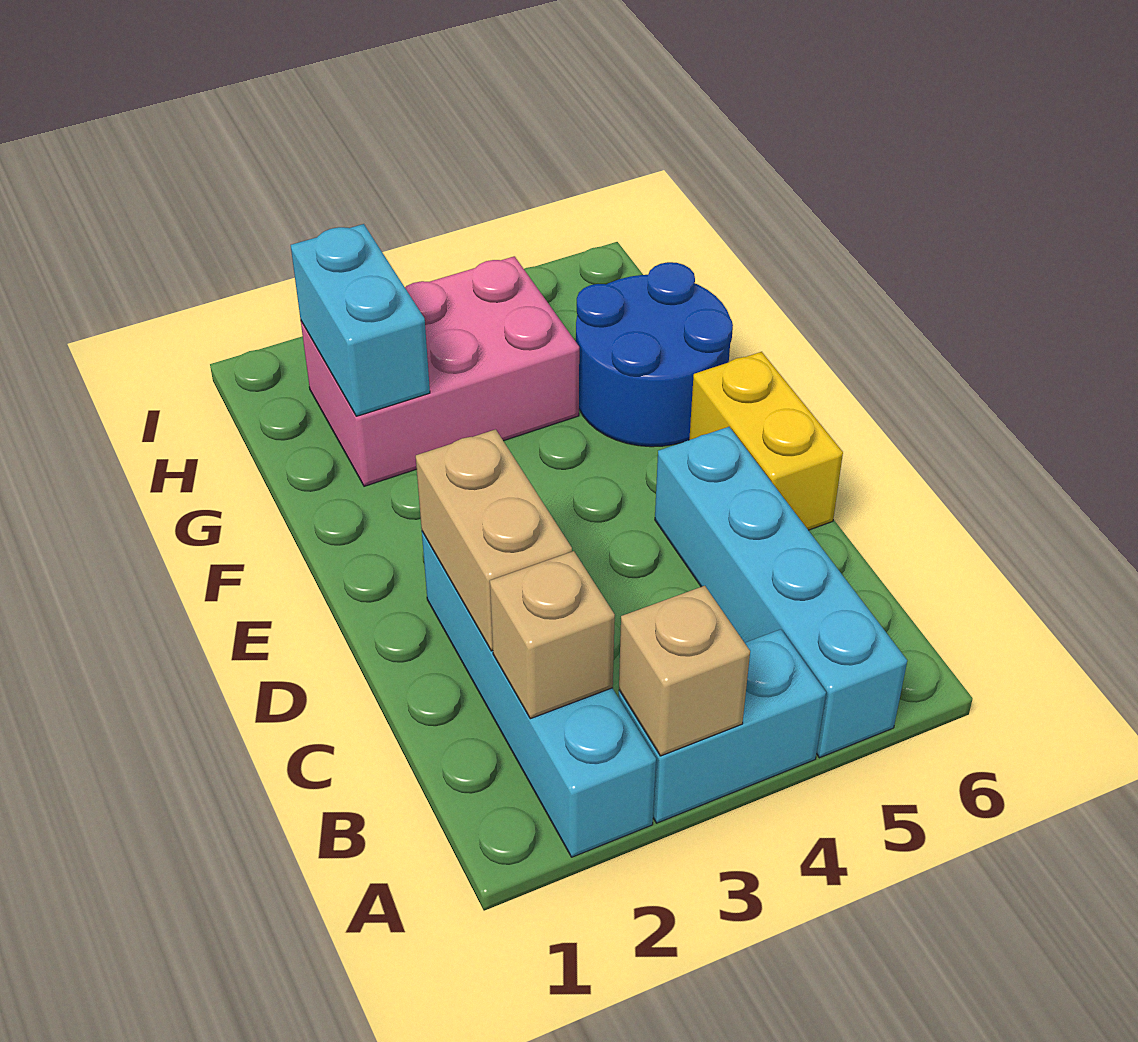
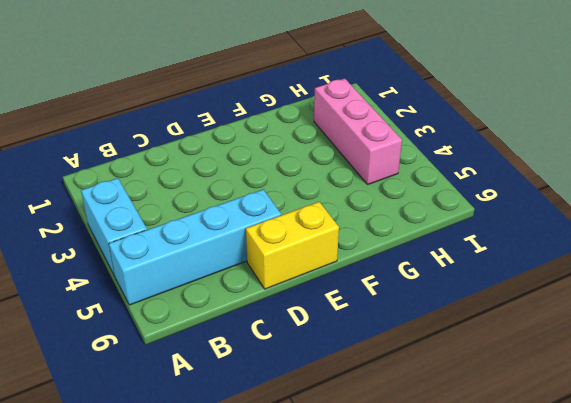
pink brick H2:H4 level 1 -> pink brick G2:H4 level 1
none -> cyan brick A2:D2 level 1
none -> blue round brick F5:G6 level 1

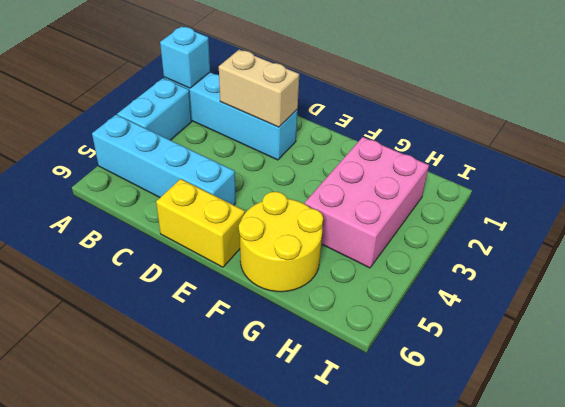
cyan brick A2 level 2 -> none
yellow round brick F5:G6 level 1 -> blue round brick F5:G6 level 1
none -> tan brick A3 level 2
none -> tan brick B2 level 2

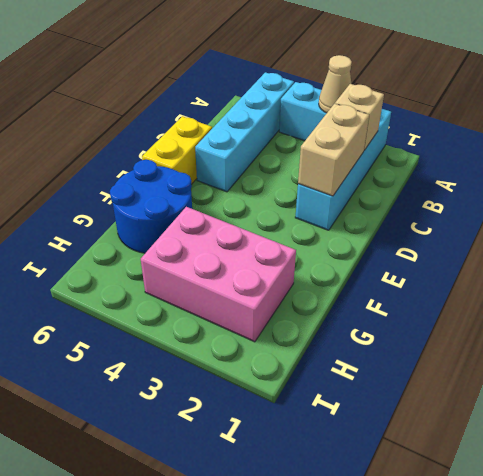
tan cone A3 level 2 -> tan brick A3 level 2
none -> cyan brick G2:H2 level 2

